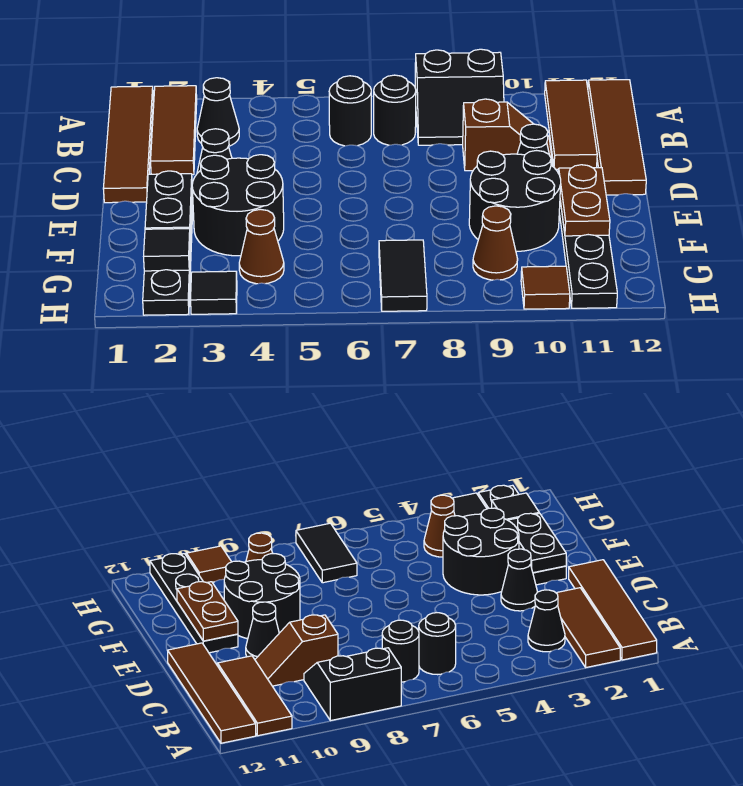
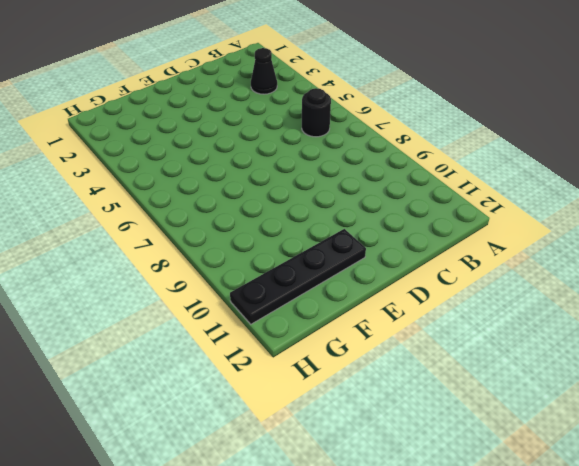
none -> brown tile A1:D1 level 1
none -> brown tile A2:C2 level 1
none -> black slope A8:B9 level 1 top A

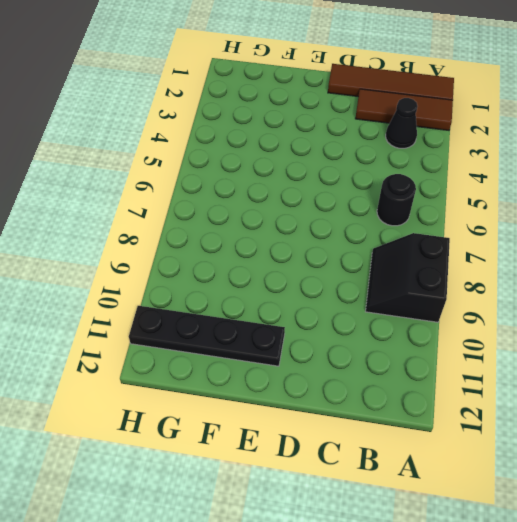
none -> brown tile A11:C11 level 1
none -> brown tile A12:D12 level 1
none -> black round brick B7 level 1

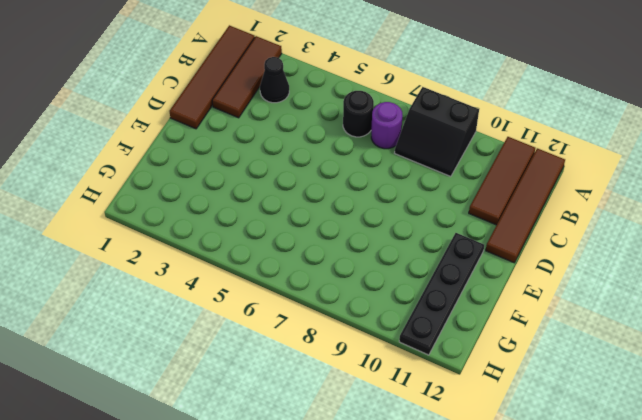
purple round brick B7 level 1 -> black round brick B7 level 1
none -> brown slope C9:C10 level 1 top 9
none -> black cone D3 level 1
none -> black cone D10 level 1

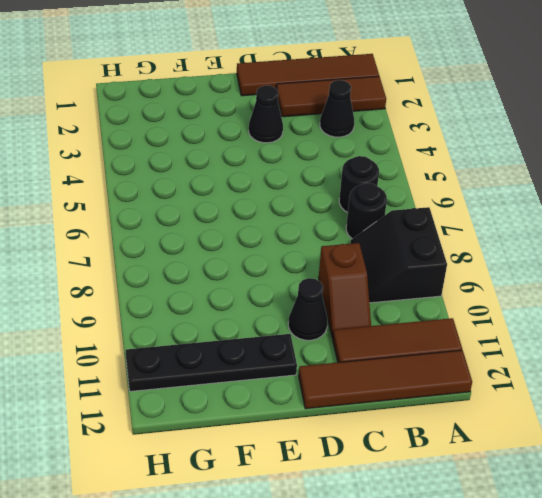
none -> black plate E2:H2 level 1
none -> black round brick E3:F4 level 1
none -> black round brick E9:F10 level 1

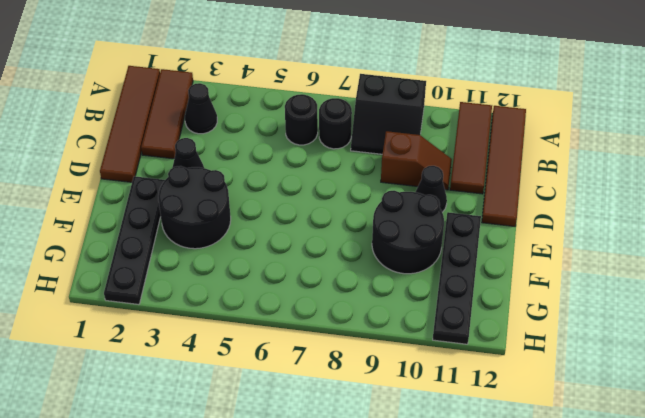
none -> brown cone G4 level 1
none -> black tile G7:H7 level 1
none -> brown cone G9 level 1

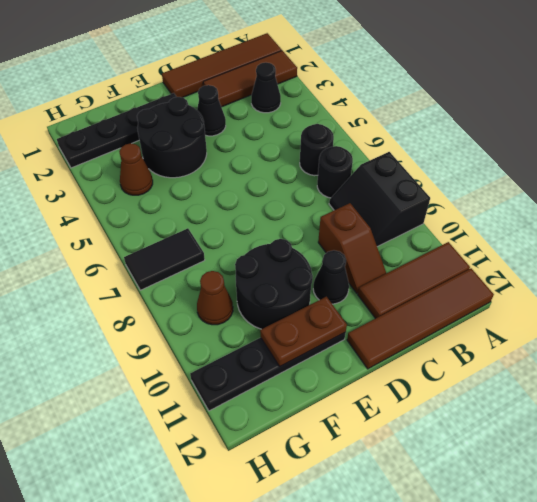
none -> black tile H3 level 1
none -> brown tile H10 level 1
none -> black plate E2:F2 level 2

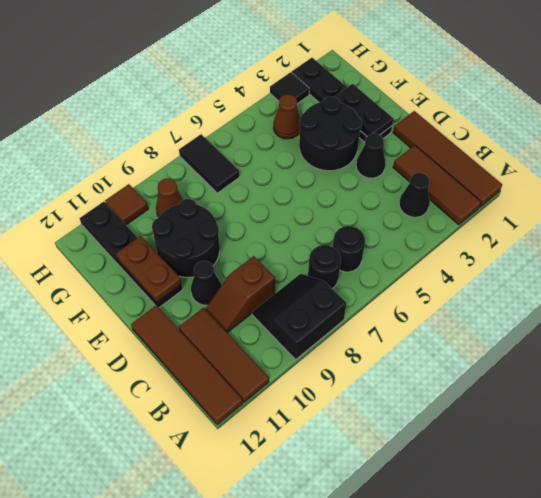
none -> black tile G2 level 2

